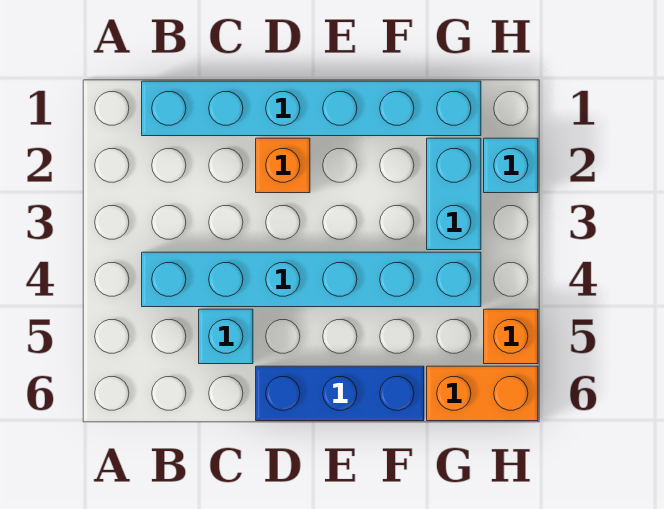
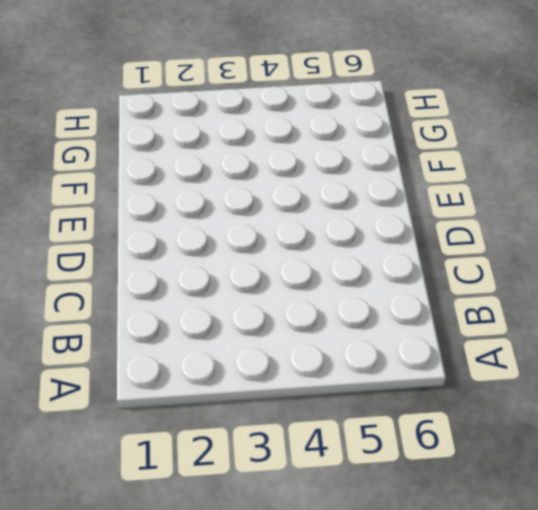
none -> cyan brick B1:G1 level 1
none -> cyan brick B4:G4 level 1

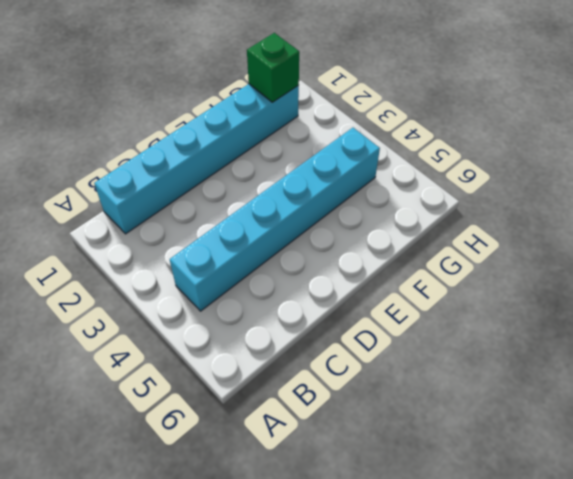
green brick G1 level 2 -> none
none -> cyan brick C5 level 1
none -> orange brick D2 level 1

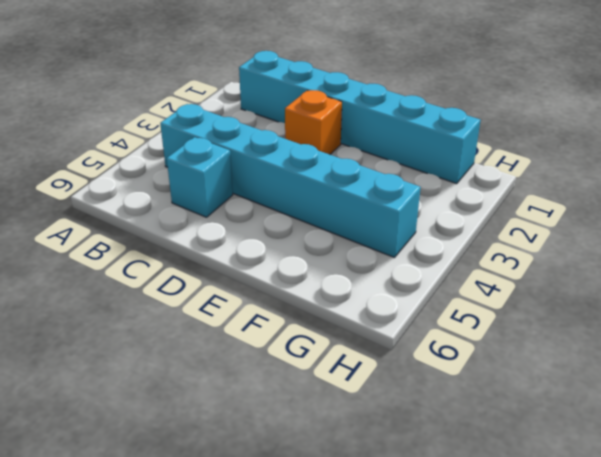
none -> blue brick D6:F6 level 1
none -> cyan brick G2:G3 level 1

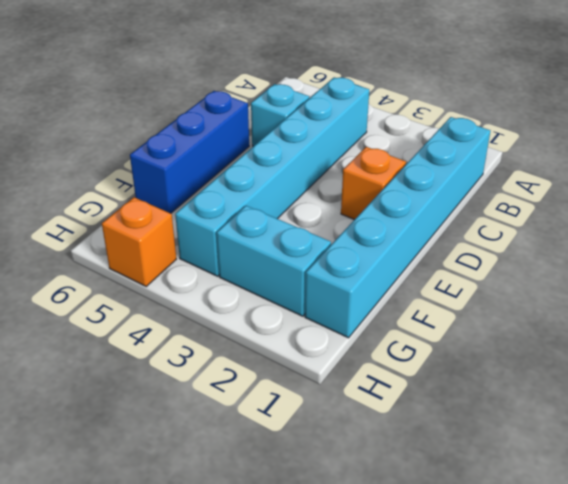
none -> orange brick G6:H6 level 1
none -> cyan brick H2 level 1

